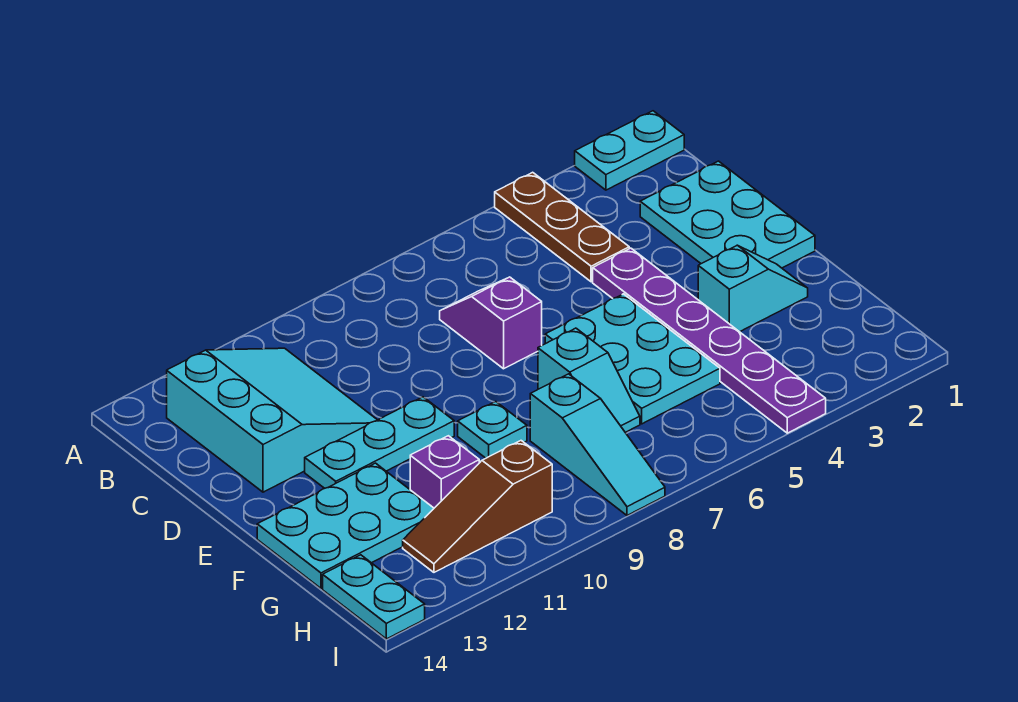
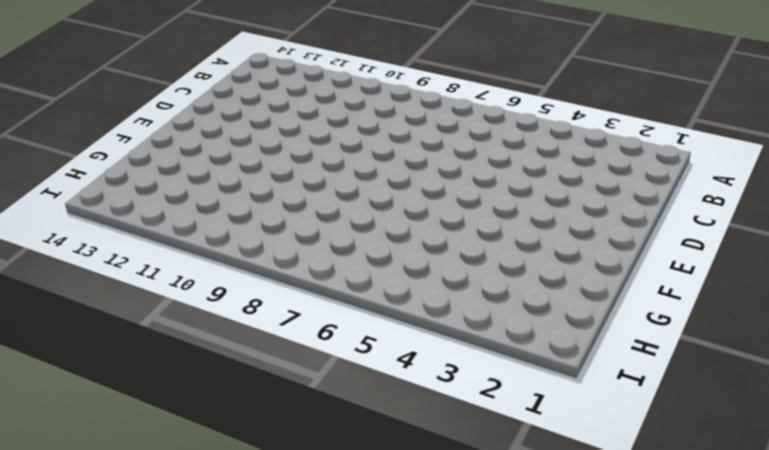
none -> cyan plate A1:A2 level 1
none -> brown plate A4:C4 level 1
none -> cyan slope B11:D13 level 1 top 13

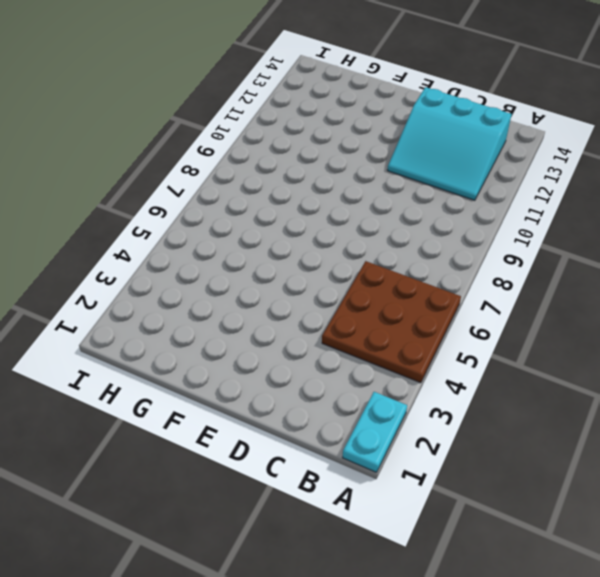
brown plate A4:C6 level 1 -> brown plate A4:C4 level 1
none -> cyan plate C1:E2 level 1
none -> purple slope C7:D7 level 1 top D
none -> purple plate D4:I4 level 1

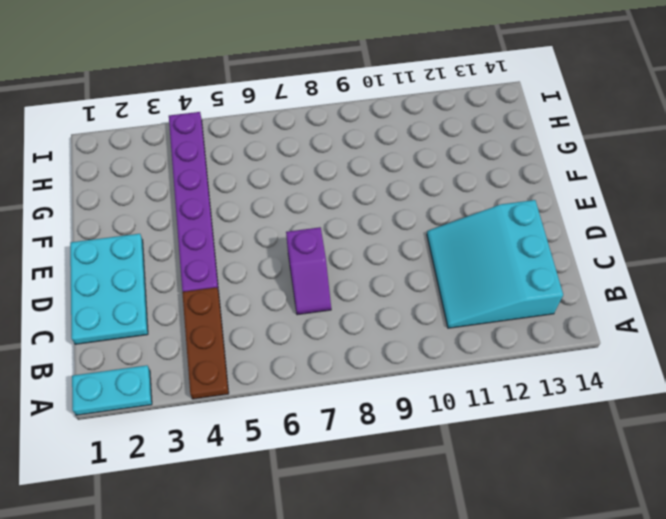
none -> cyan plate E5:G6 level 1
none -> cyan plate E10:E12 level 1
none -> cyan slope F2:F3 level 1 top 3

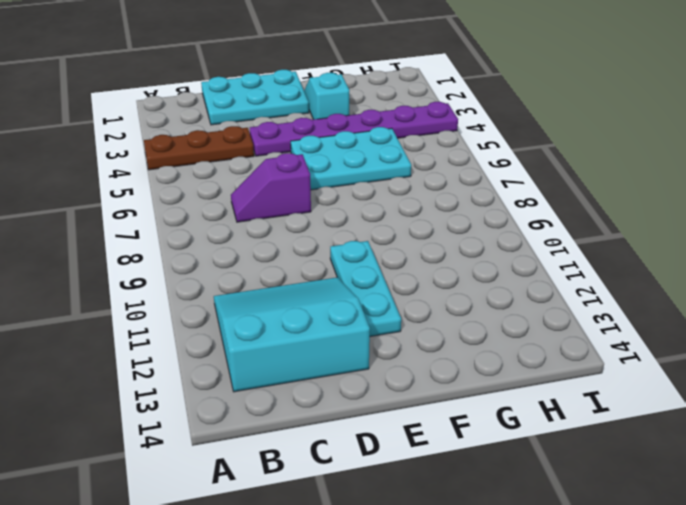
none -> cyan plate A1:A2 level 1
none -> cyan slope F7:G7 level 1 top F
none -> cyan plate F9 level 1

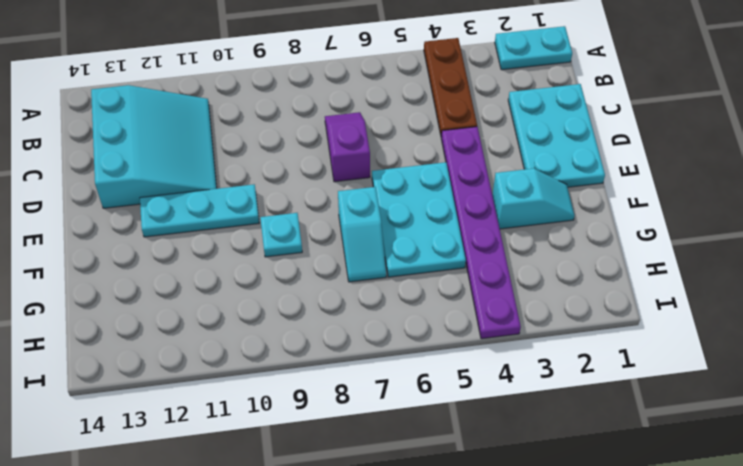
none -> cyan plate F12:G14 level 1
none -> cyan slope G8:I8 level 1 top G
none -> purple brick G11 level 1

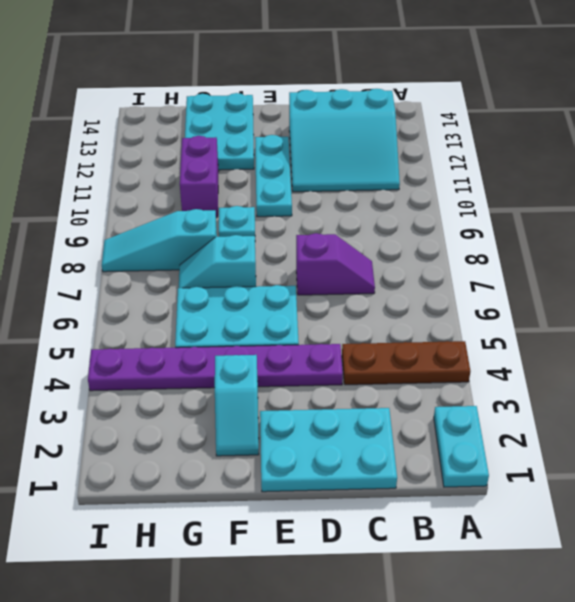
purple brick G10:G11 level 1 -> purple brick G11 level 1
none -> brown slope H10:H12 level 1 top 10
none -> cyan plate H14:I14 level 1

